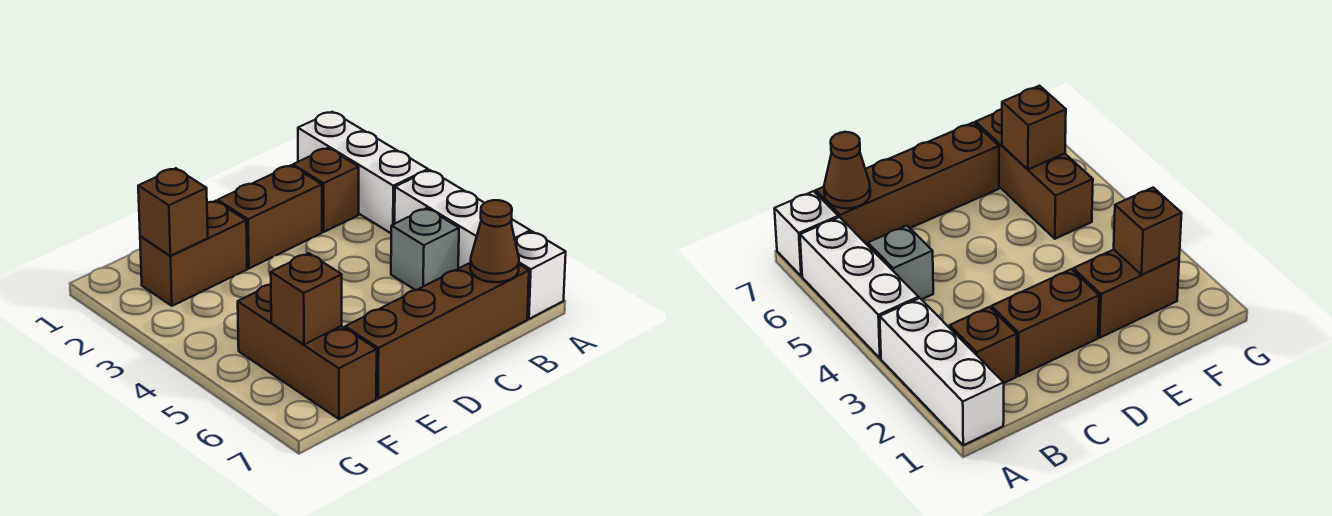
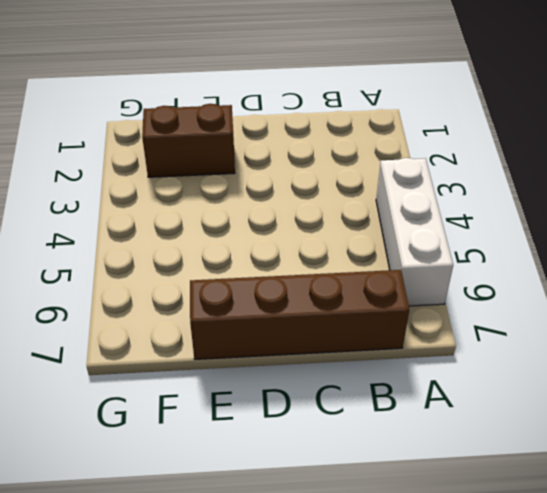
none -> white brick A1:A3 level 1
none -> white brick A7 level 1
none -> brown brick B2 level 1

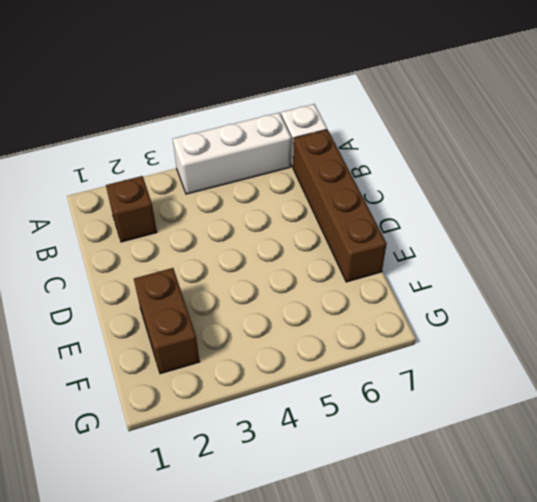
none -> white brick A1:A3 level 1
none -> grey brick B5 level 1
none -> brown brick C2:D2 level 1

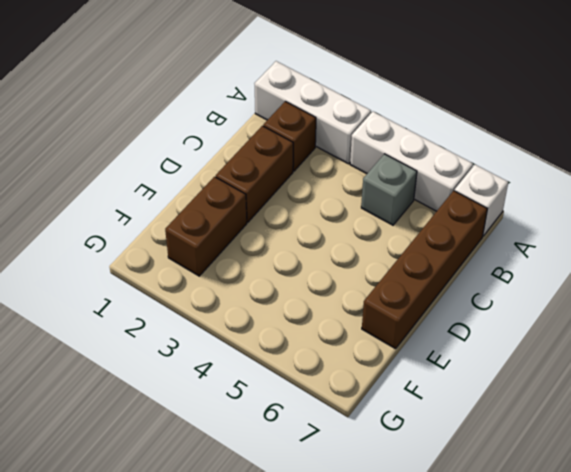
none -> brown brick F5:F7 level 1
none -> brown cone B7 level 2
none -> brown brick F2 level 2

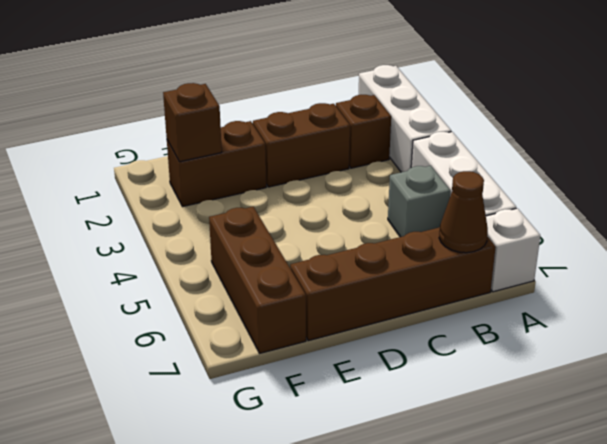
none -> brown brick F6 level 2

